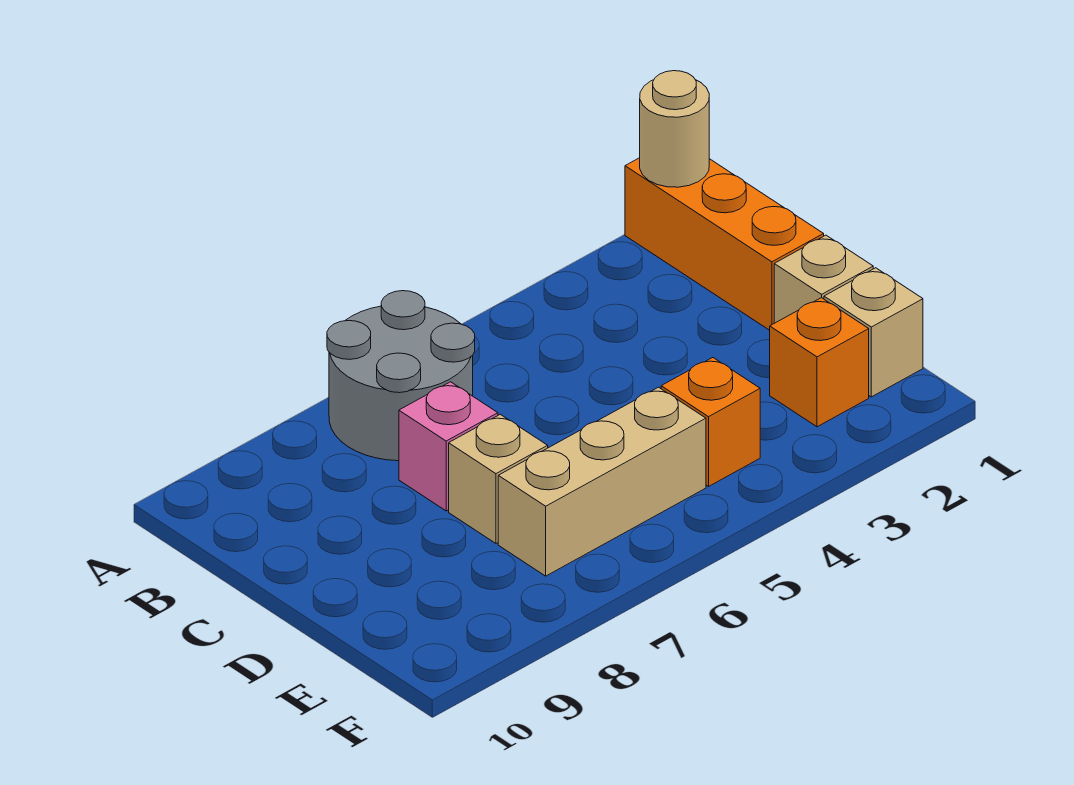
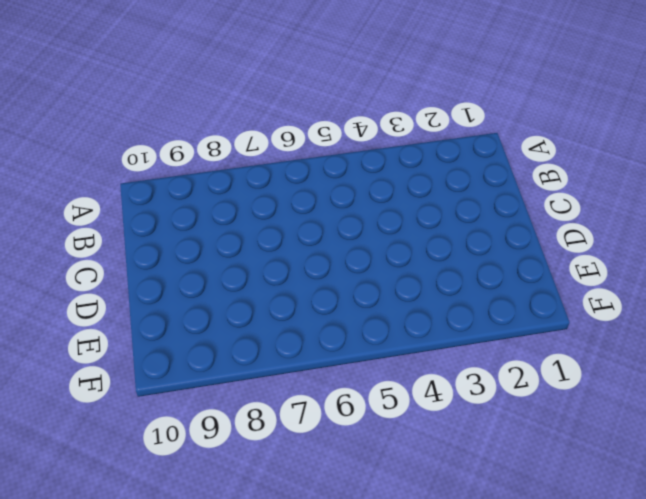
none -> orange brick A1:C1 level 1
none -> grey round brick A6:B7 level 1

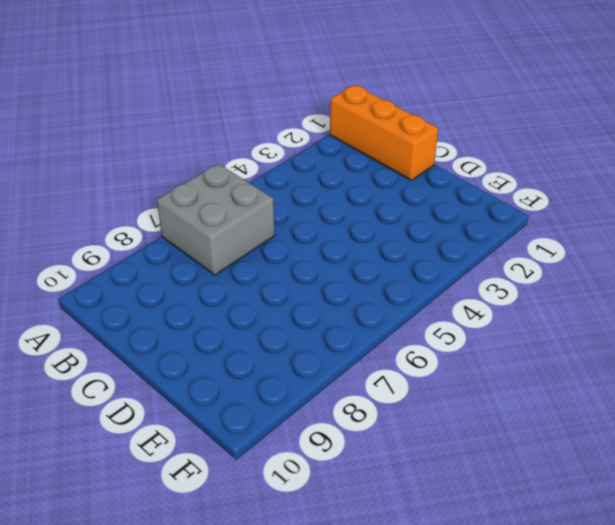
grey brick A6:B7 level 1 -> grey round brick A6:B7 level 1
none -> pink brick C7 level 1
none -> tan brick D1 level 1

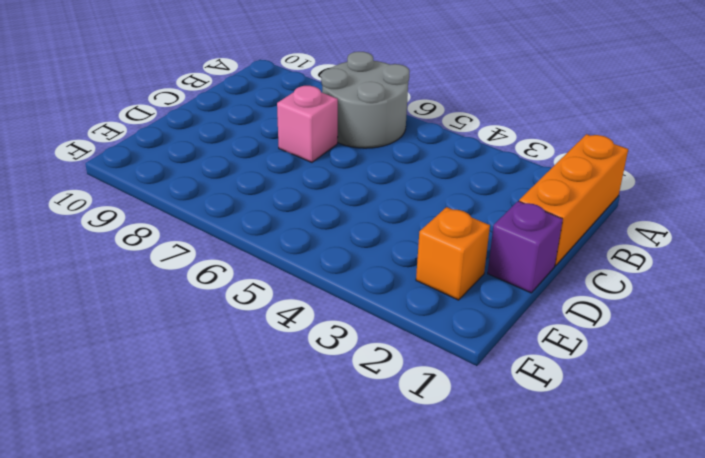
purple brick D1 level 1 -> tan brick D1 level 1
none -> tan brick D7 level 1
none -> tan brick E1 level 1

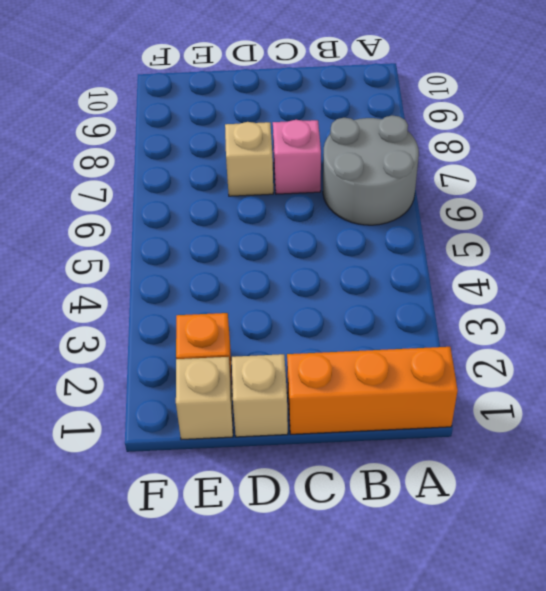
none -> orange brick E4 level 1
none -> tan brick E5:E7 level 1

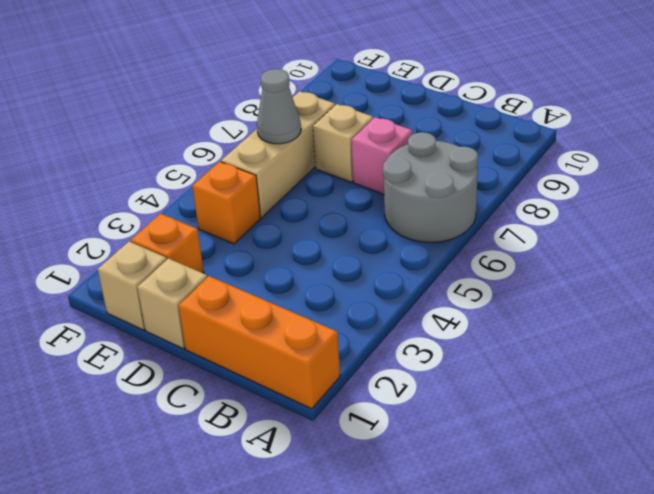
grey cone E6 level 2 -> none
none -> tan round brick A1 level 2

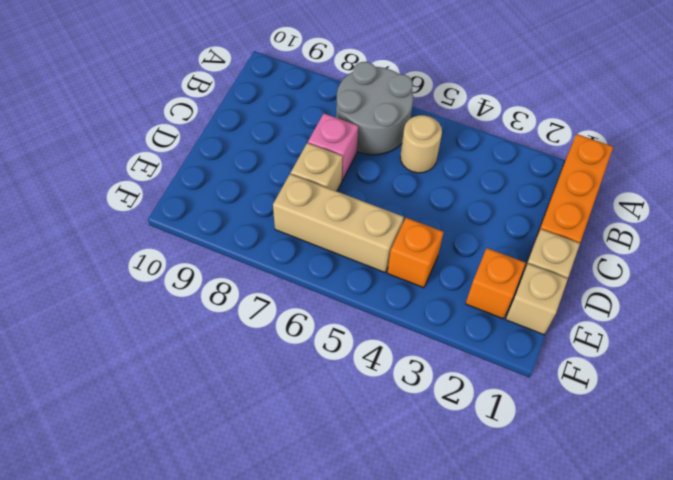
tan round brick B5 level 1 -> tan round brick A1 level 2

